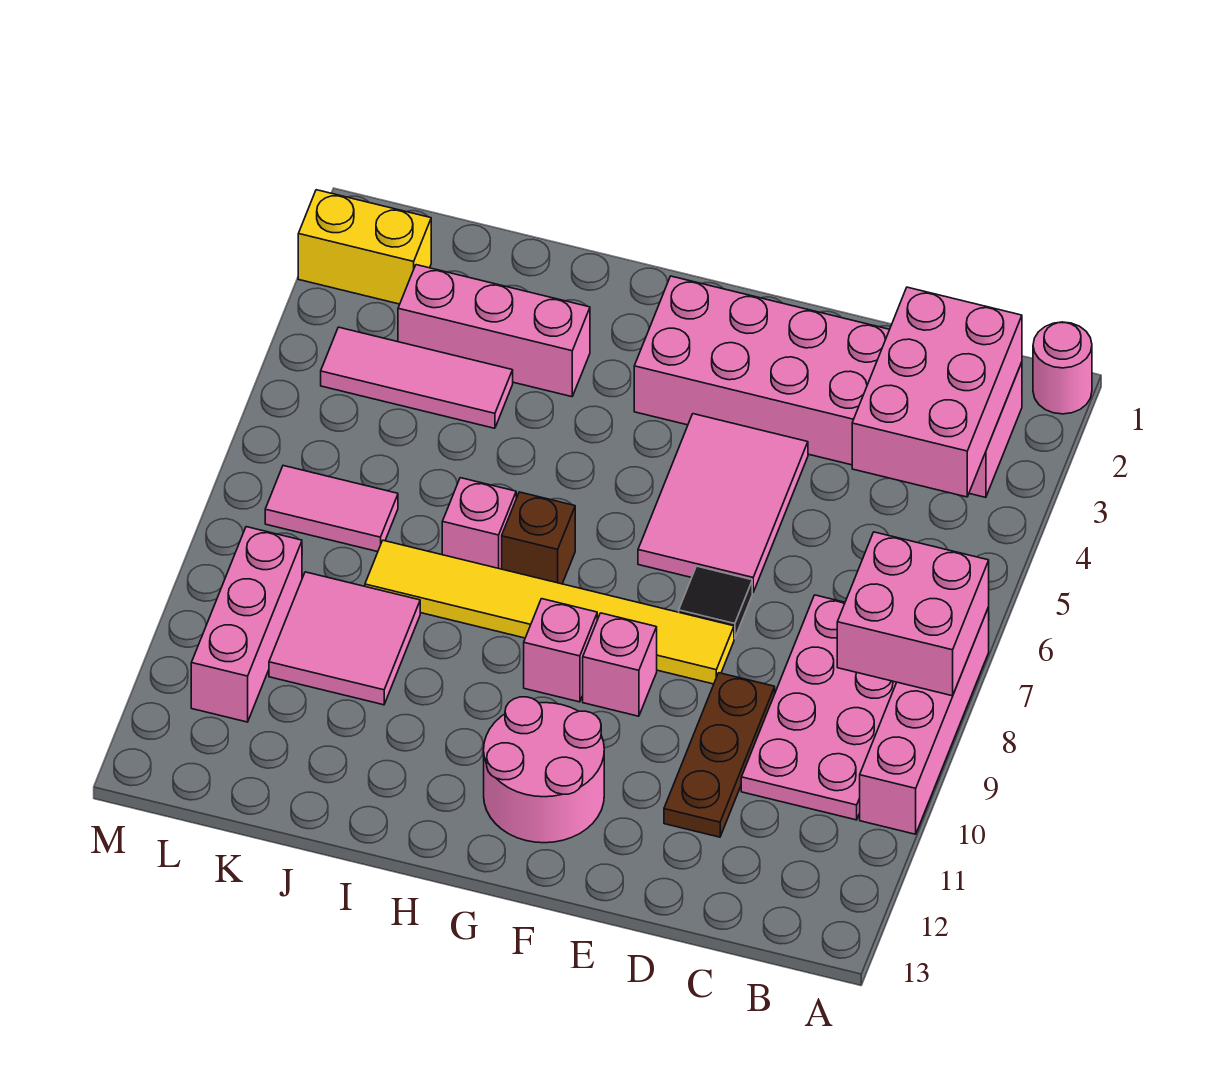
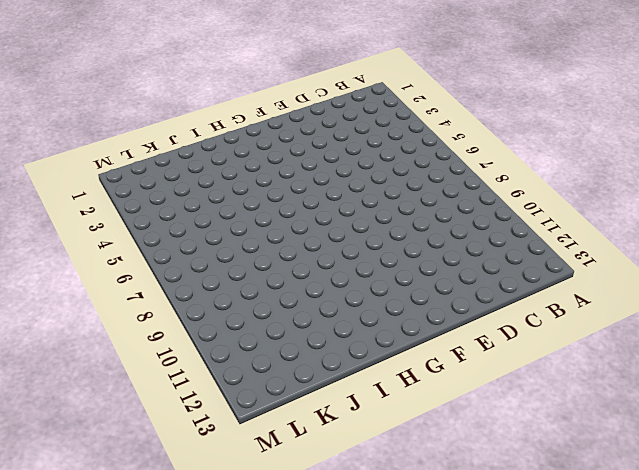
none -> pink round brick A1 level 1
none -> pink brick A7:A10 level 1
none -> pink brick B2:G3 level 1

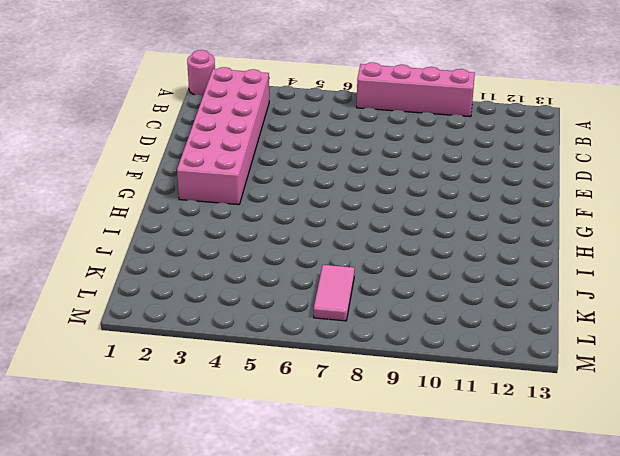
none -> pink plate B7:C10 level 1
none -> brown plate D9:D11 level 1
none -> pink tile E4:F6 level 1

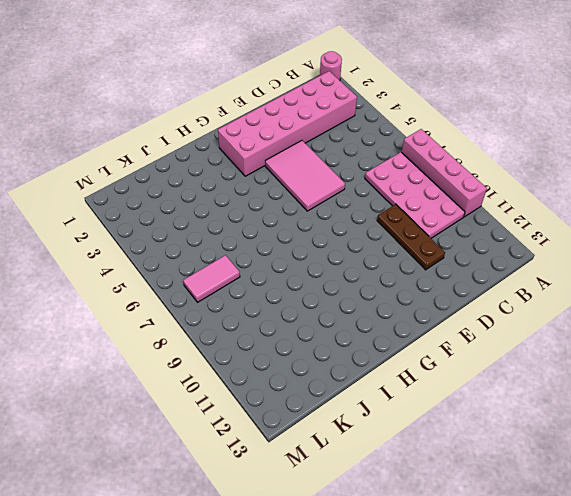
none -> black tile E7 level 1
none -> yellow tile E8:J8 level 1
none -> pink brick F9 level 1

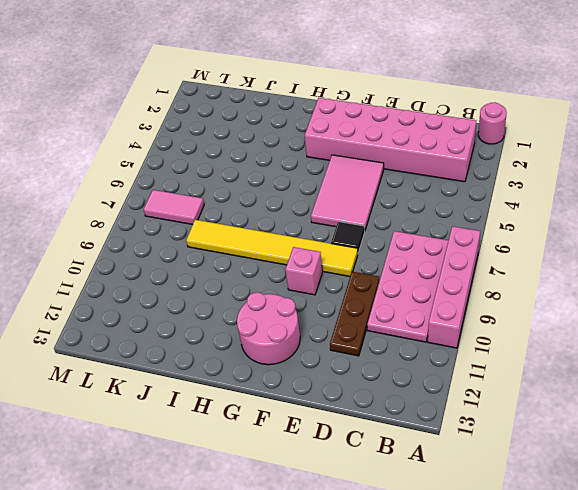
none -> pink brick G9 level 1
none -> brown brick H7 level 1
none -> pink brick I3:K3 level 1

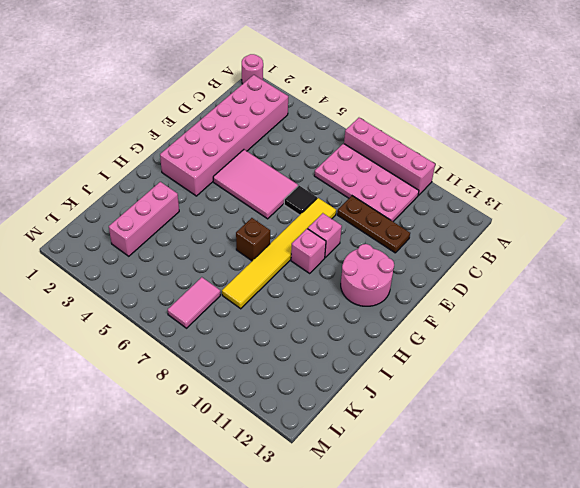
none -> pink brick I7 level 1
none -> pink tile J4:L4 level 1
none -> pink tile J9:K10 level 1

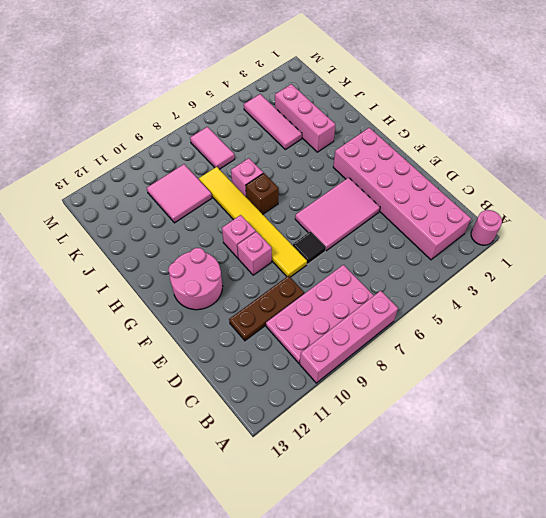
none -> yellow brick L2:M2 level 1
none -> pink brick L9:L11 level 1
none -> pink brick A7:B8 level 2

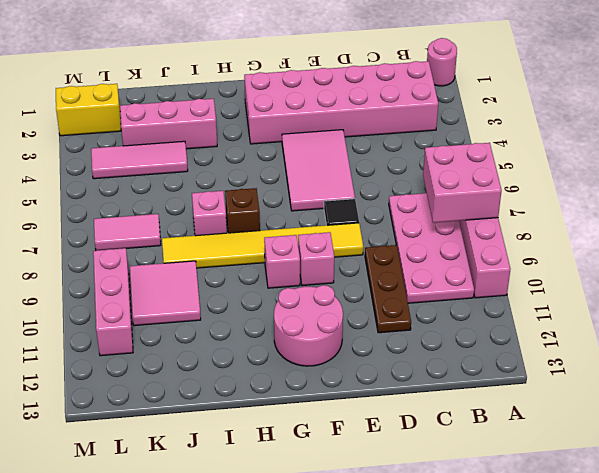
none -> pink brick B2:C4 level 2

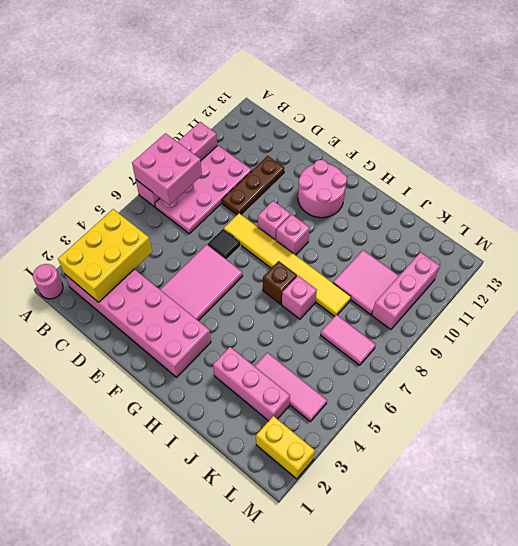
yellow brick B2:C4 level 2 -> pink brick B2:C4 level 2

